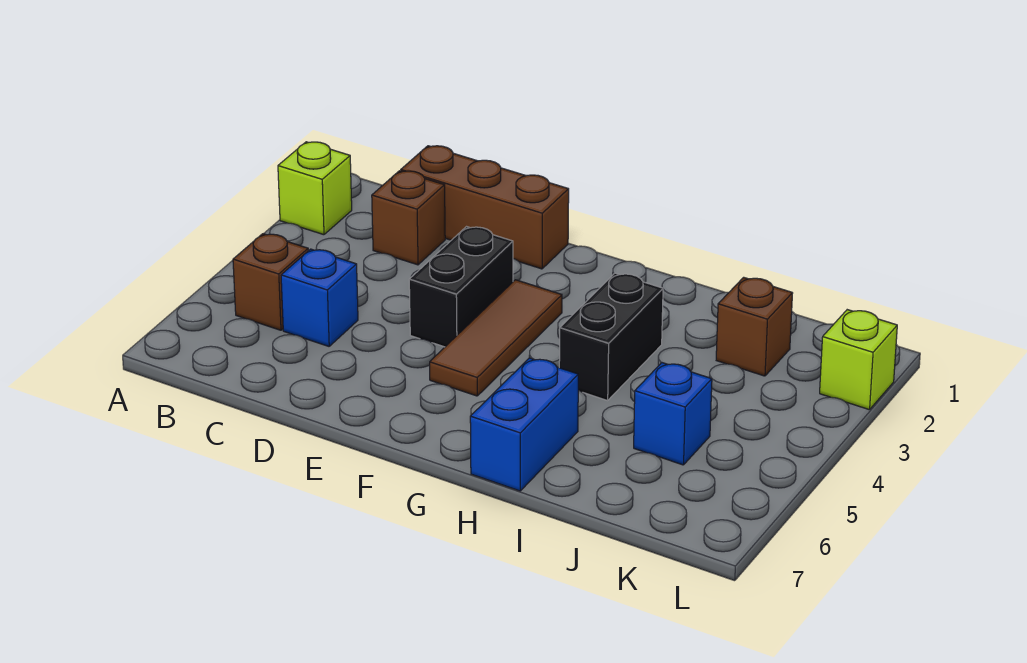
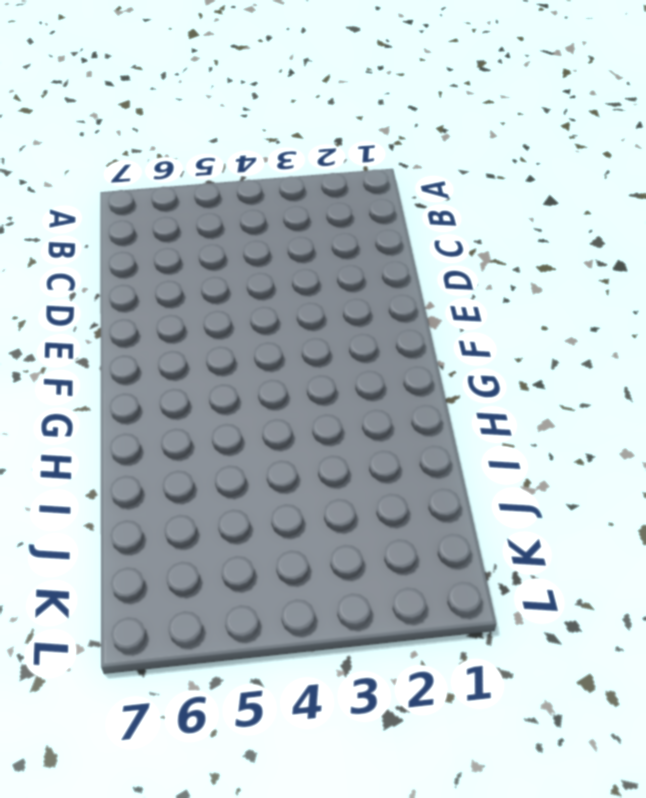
none -> lime brick A2 level 1
none -> brown brick B5 level 1
none -> brown brick C1:E1 level 1

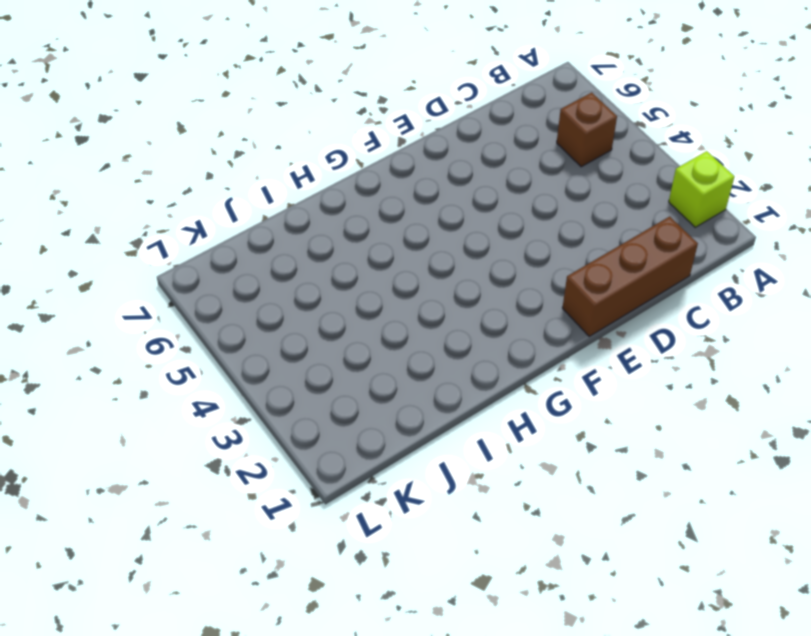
none -> brown brick C2 level 1
none -> blue brick C5 level 1
none -> black brick E3:E4 level 1

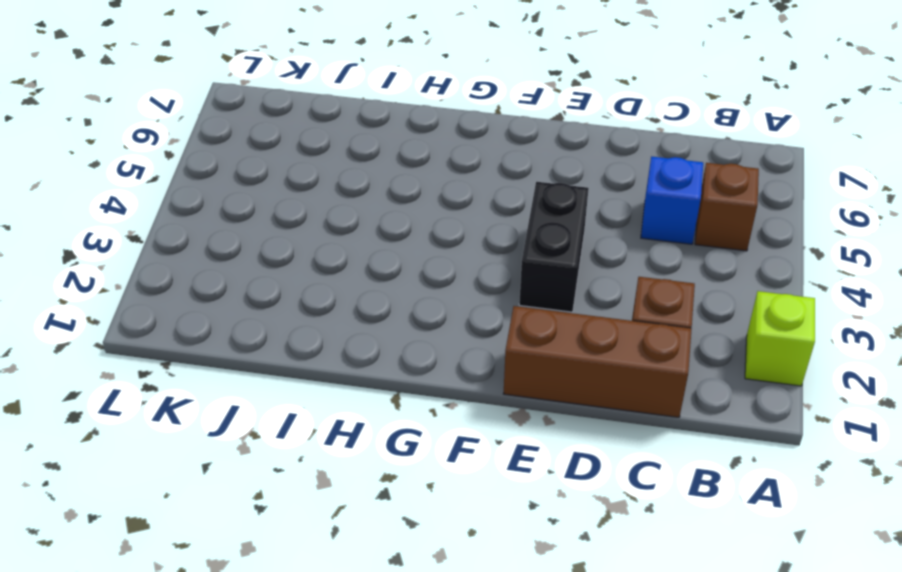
none -> brown tile F3:F5 level 1
none -> black brick H3:H4 level 1
none -> blue brick H6:H7 level 1

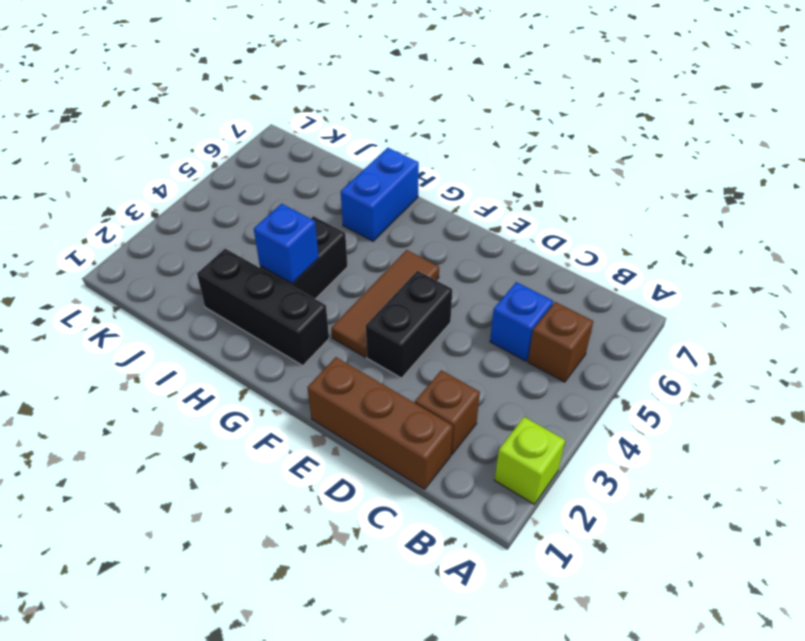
black brick G2:I2 level 1 -> none
blue brick H3 level 2 -> blue brick J5 level 1
none -> brown brick J2 level 1
none -> lime brick L2 level 1

